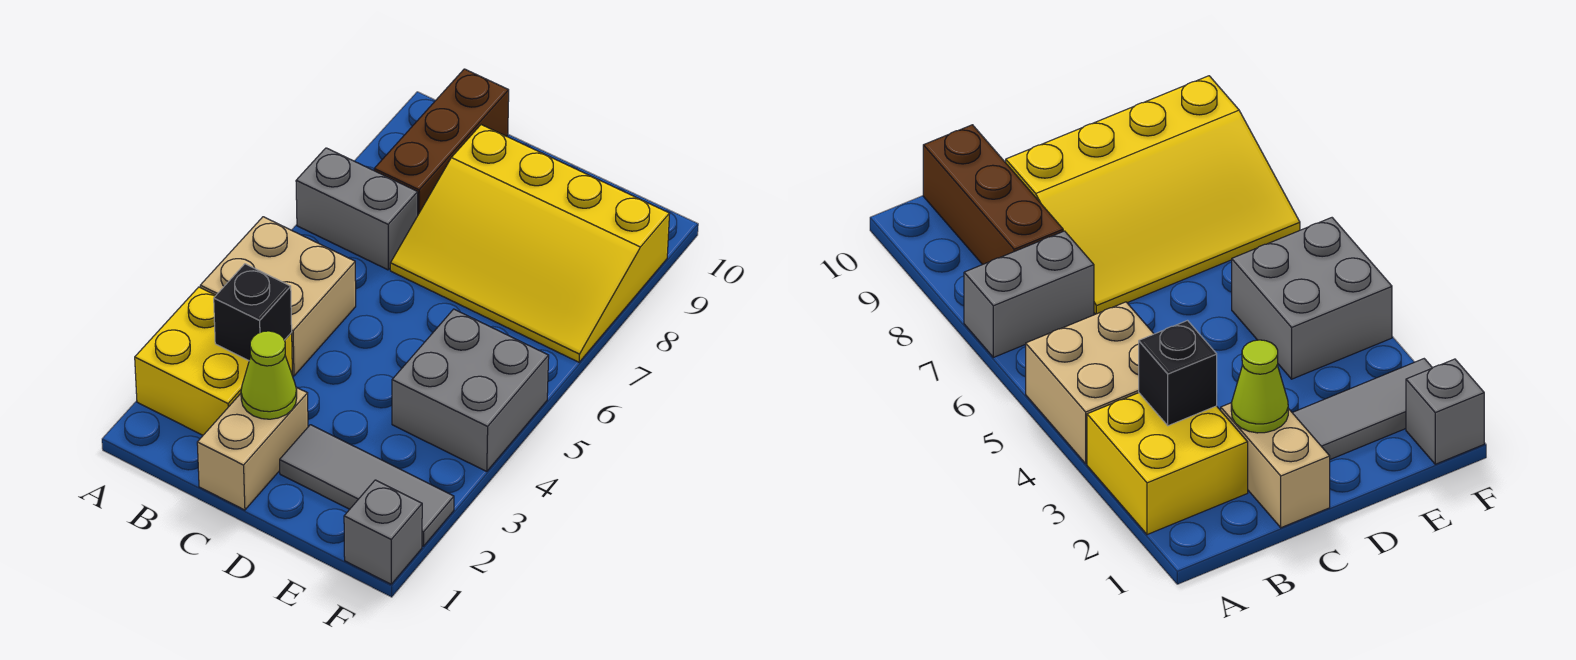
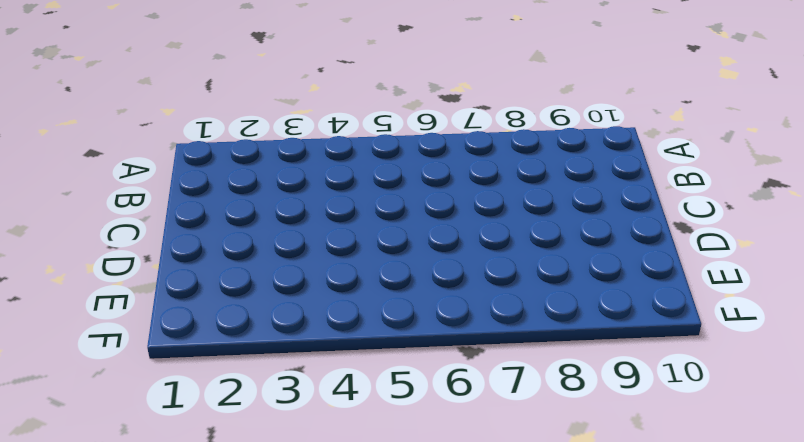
none -> yellow brick A2:B3 level 1
none -> tan brick A4:B5 level 1

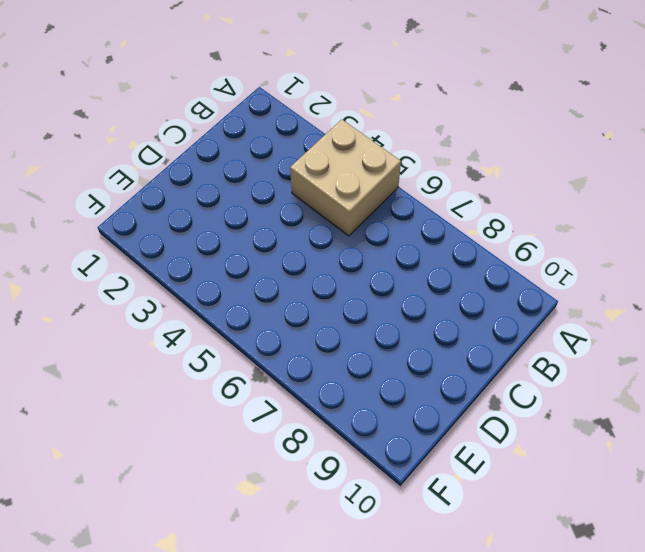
none -> yellow brick A2:B3 level 1
none -> grey brick A7:B7 level 1

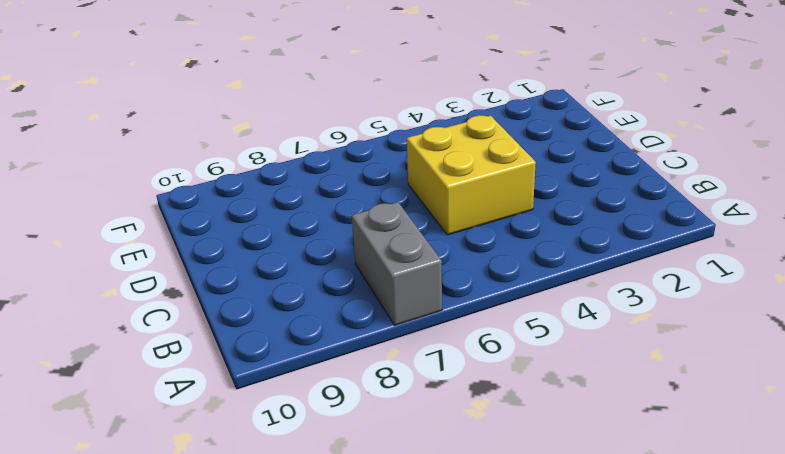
yellow brick C4:D5 level 1 -> yellow brick A2:B3 level 1
none -> tan brick A4:B5 level 1
none -> brown brick B8:B10 level 1

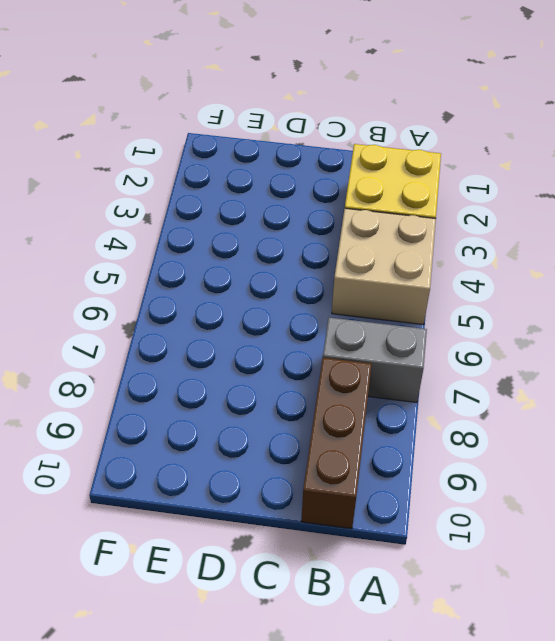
none -> tan brick C1:C2 level 1
none -> yellow slope C7:F9 level 1 top 9

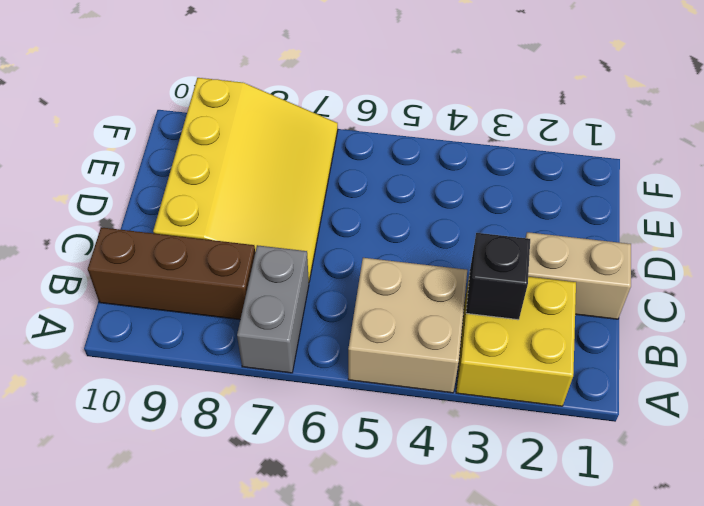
none -> grey tile D2:F2 level 1
none -> grey brick E4:F5 level 1

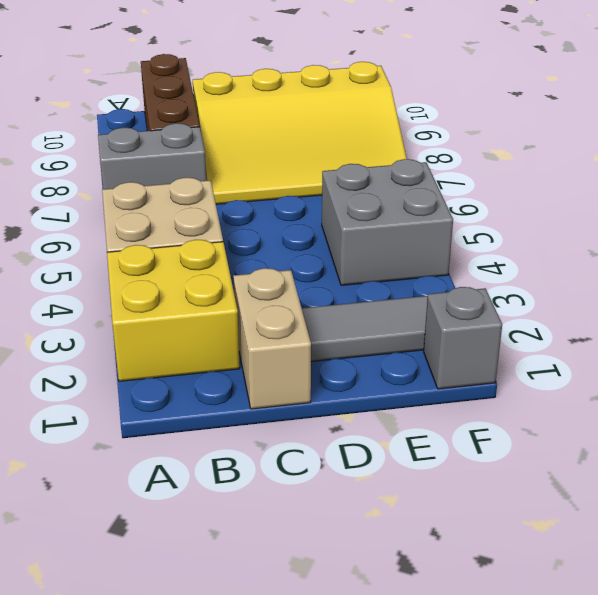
none -> black brick B3 level 2
none -> lime cone C2 level 2

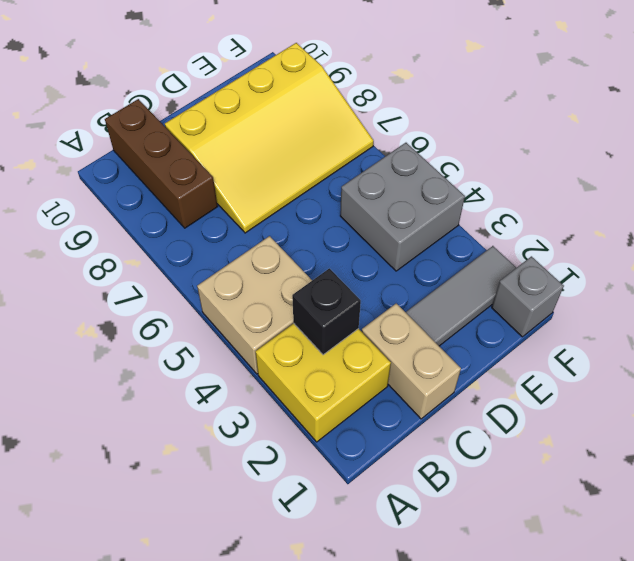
none -> grey brick A7:B7 level 1
none -> lime cone C2 level 2

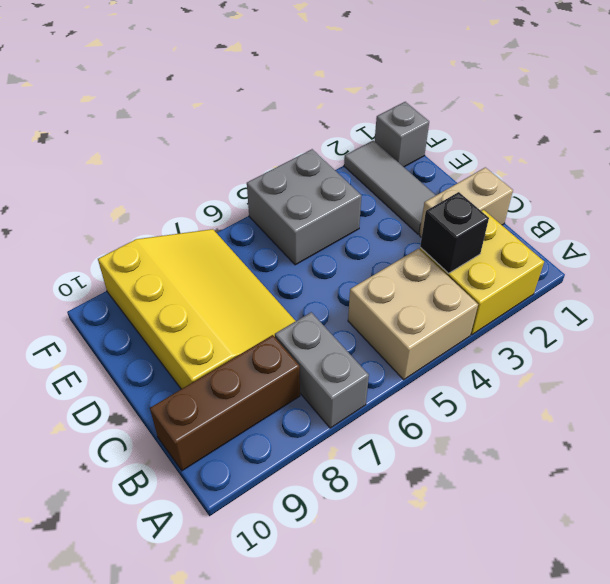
none -> lime cone C2 level 2

